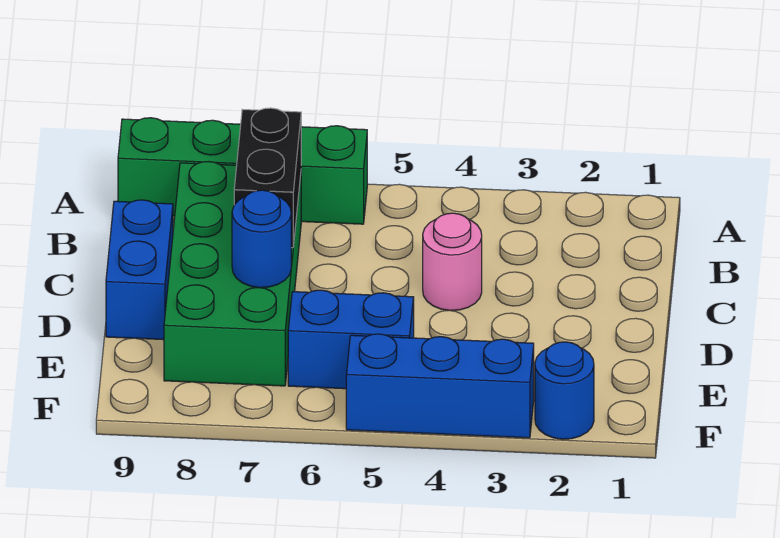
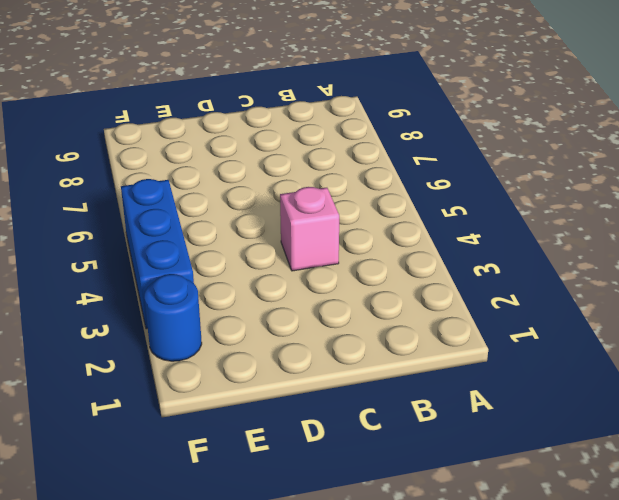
pink brick C4 level 1 -> pink round brick C4 level 1
none -> green brick A6:A9 level 1
none -> green brick B7:E8 level 1

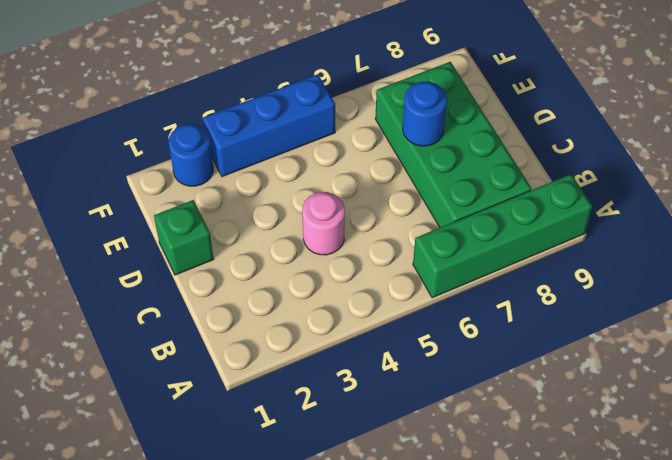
green brick D1 level 1 -> none
none -> blue brick C9:D9 level 1
none -> blue brick E5:E6 level 1

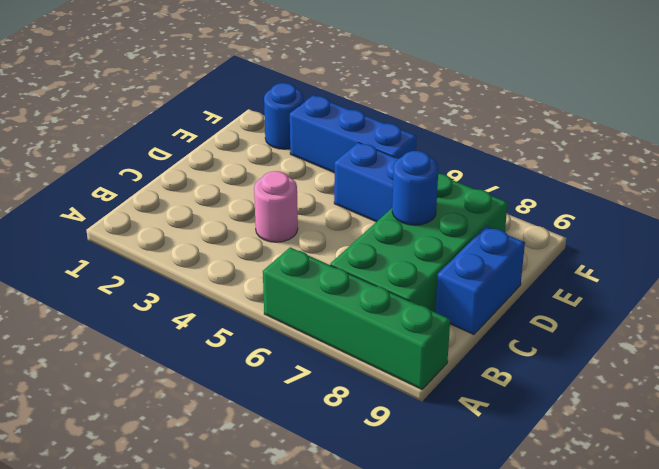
none -> black brick B7:C7 level 2

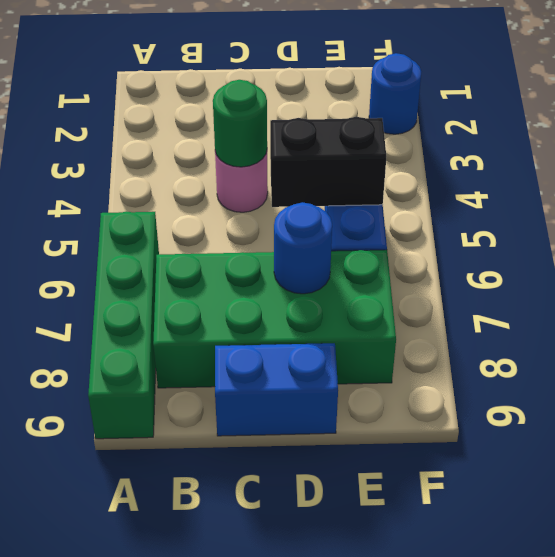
green round brick C4 level 2 -> none
black brick D5:E5 level 2 -> black brick B7:C7 level 2
none -> blue brick F3:F5 level 1

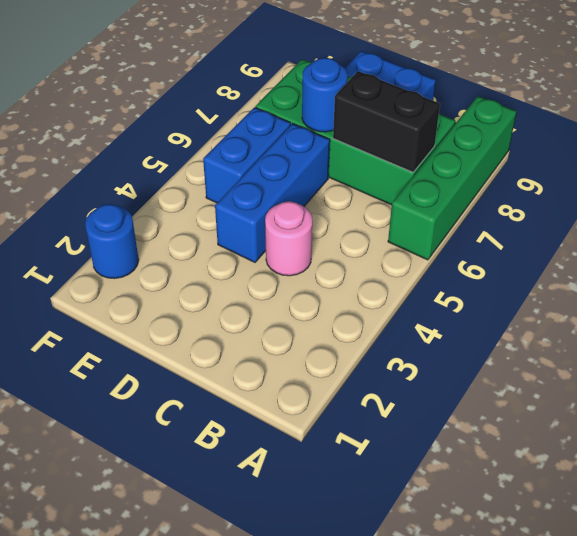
blue brick D4:D6 level 1 -> blue brick F3:F5 level 1

